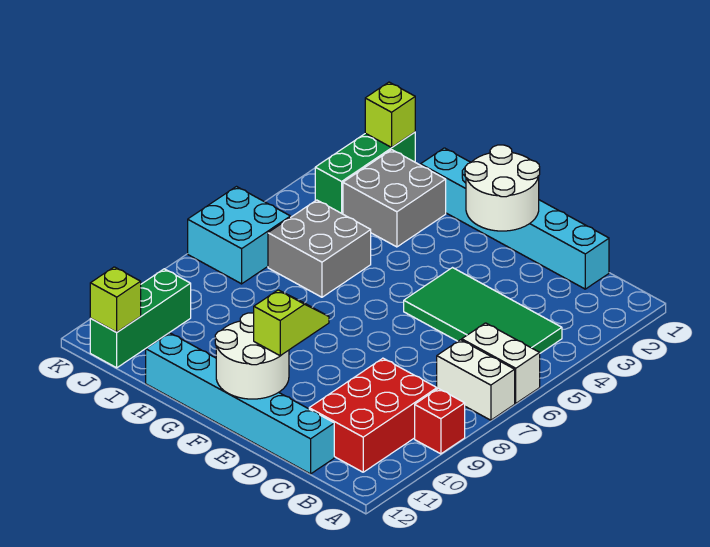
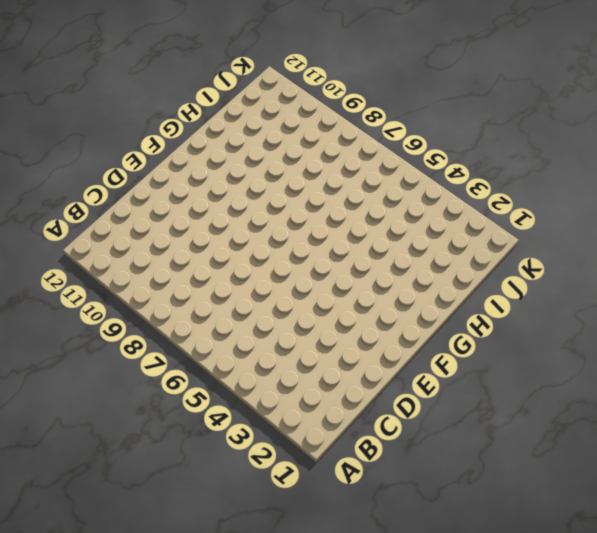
none -> white brick A6:B6 level 1
none -> white brick A7:B7 level 1
none -> red brick A9 level 1

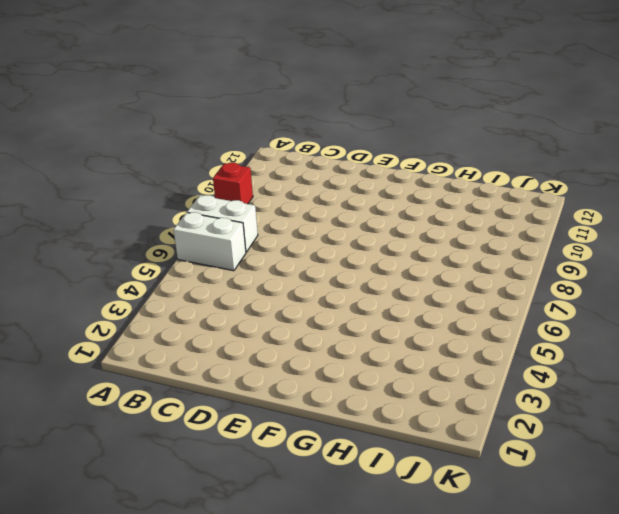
none -> green tile B4:E5 level 1
none -> red brick B9:C11 level 1
none -> cyan brick C1:H1 level 1

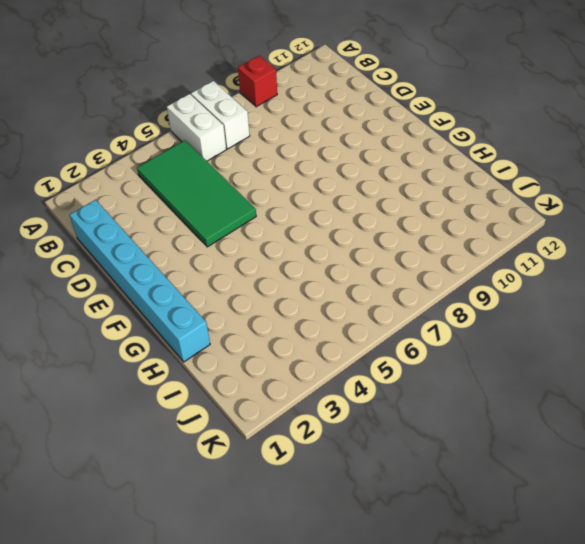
none -> red brick B9:C11 level 1
none -> cyan brick C12:H12 level 1
none -> grey brick H2:I3 level 1

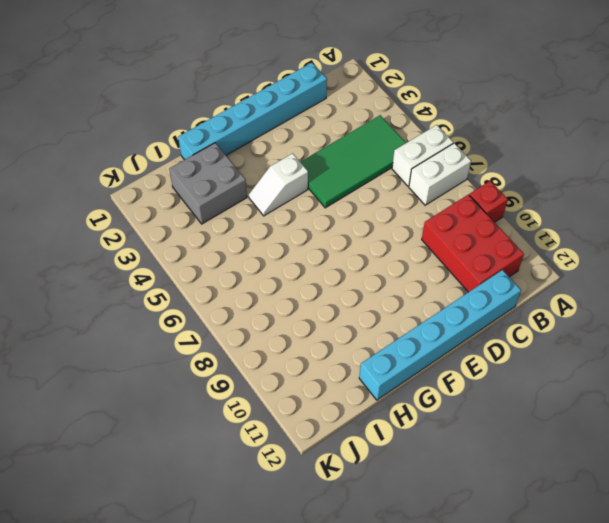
white slope F4:G4 level 1 top F -> none
none -> grey brick H5:I6 level 1
none -> green brick J1:J3 level 1
none -> cyan brick J6:K7 level 1

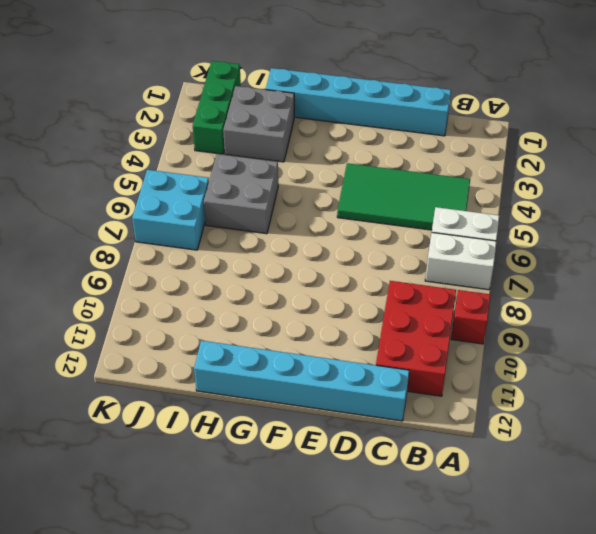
none -> green brick J10:J12 level 1
none -> white round brick E1:F2 level 2
none -> white round brick E11:F12 level 2

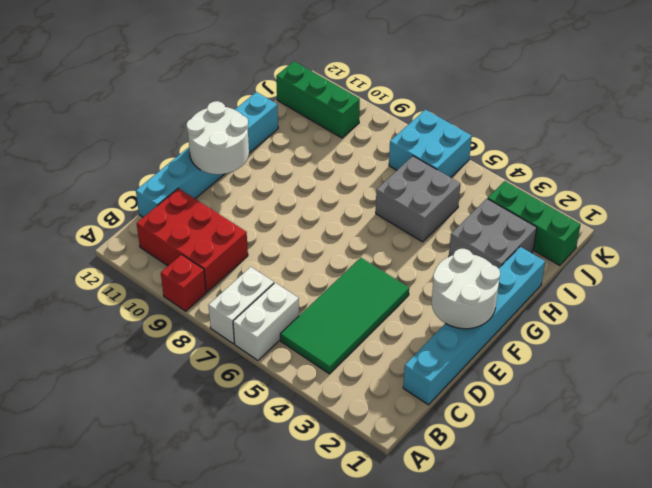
none -> lime brick J1 level 2
none -> lime brick J12 level 2
none -> lime slope E10:E11 level 3 top 11

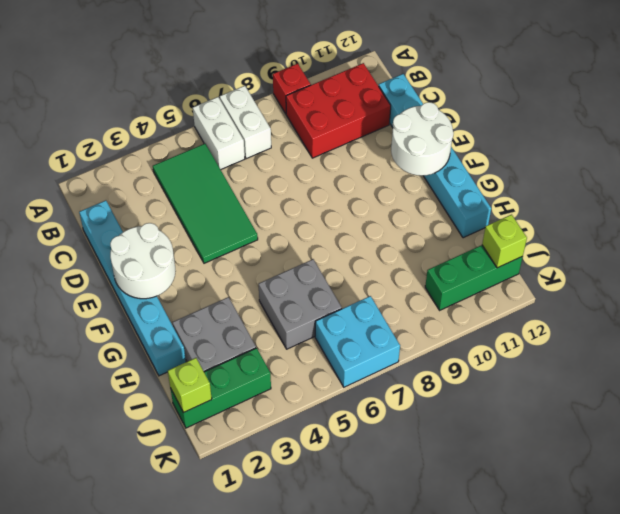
none -> lime slope E10:E11 level 3 top 11

